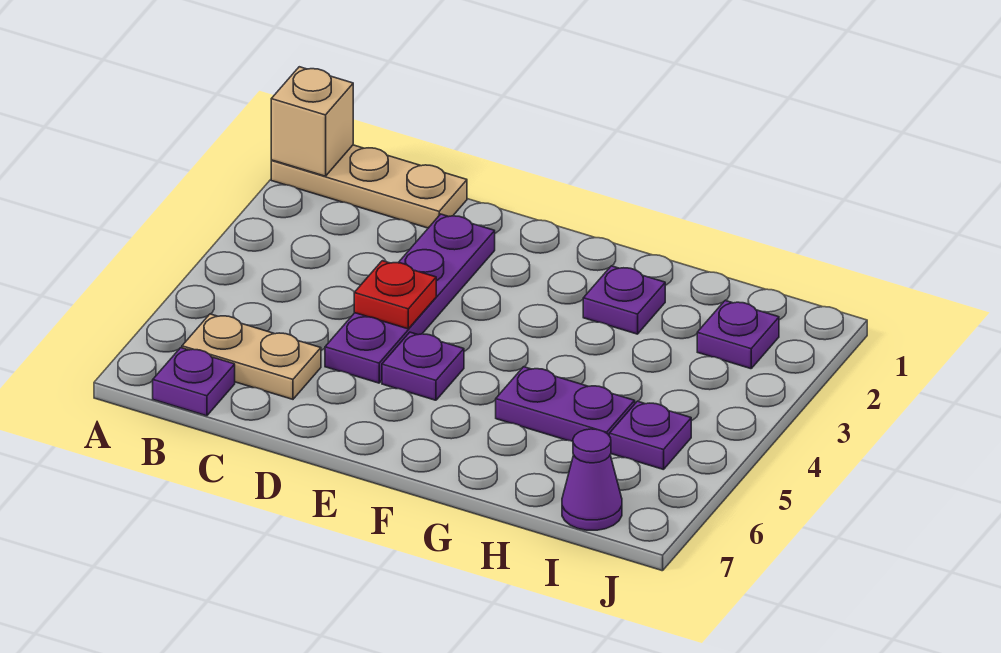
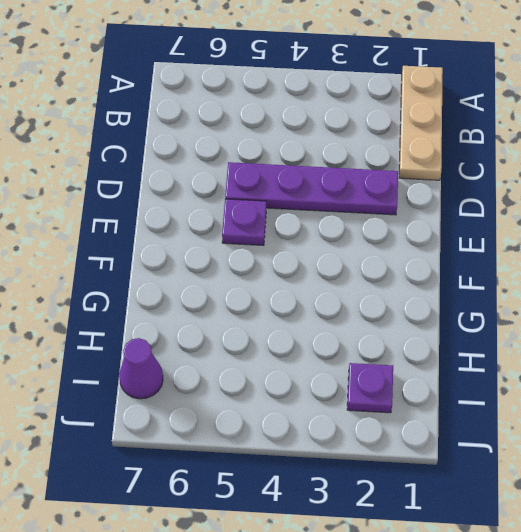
none -> tan plate B6:C6 level 1
none -> purple plate B7 level 1
none -> purple plate G2 level 1

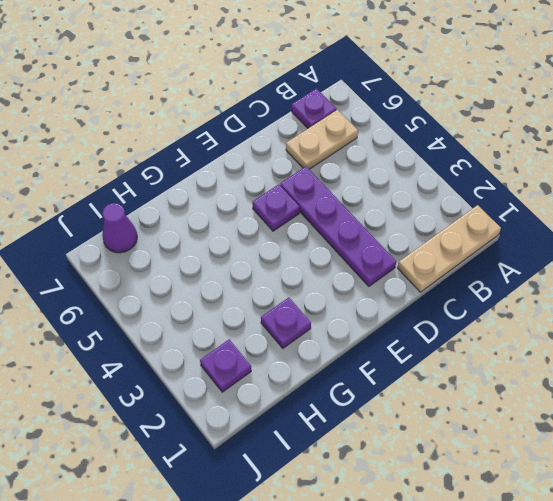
none -> purple plate G5:H5 level 1
none -> purple plate I5 level 1
none -> tan brick A1 level 2

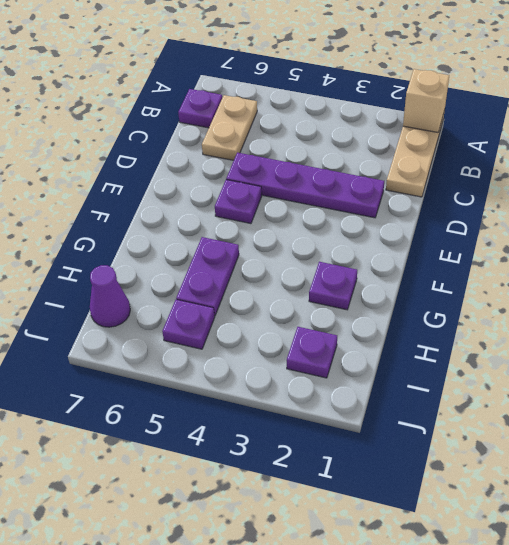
none -> red plate D4 level 2

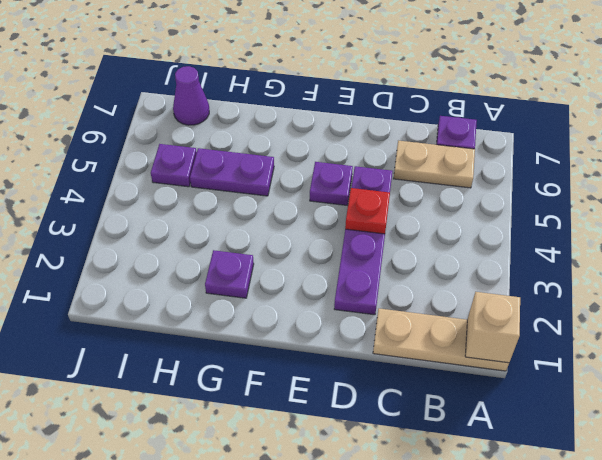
none -> purple plate I2 level 1

